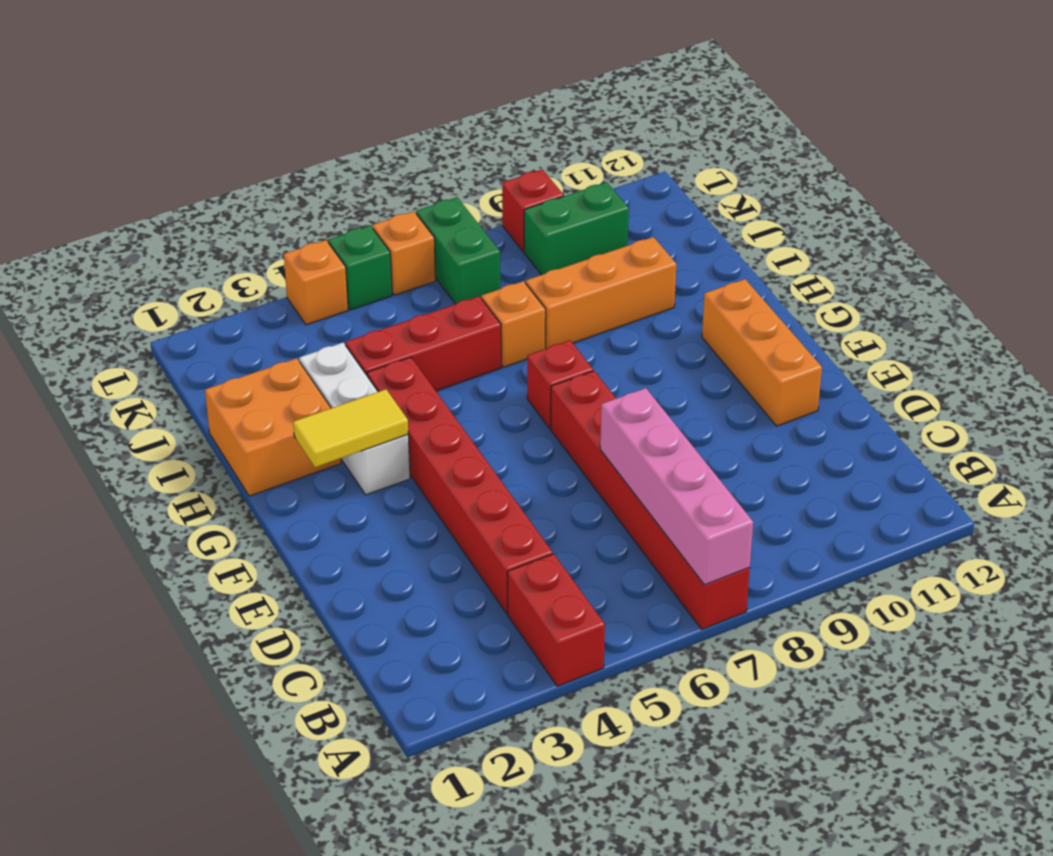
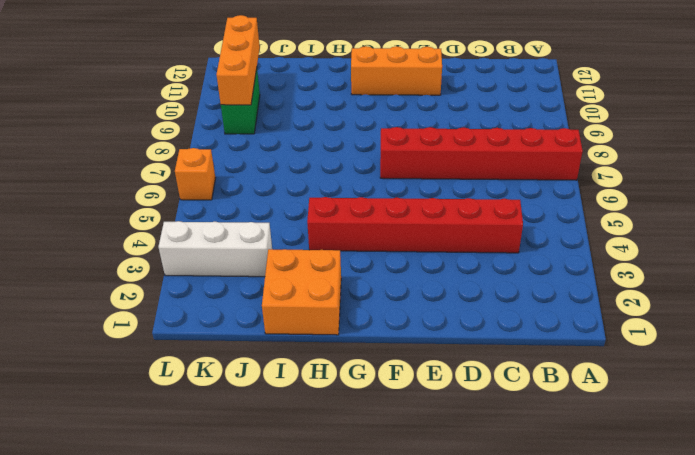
white brick J3:L3 level 1 -> white brick G3:I3 level 1
orange brick K9:K11 level 2 -> orange brick I8:I10 level 1
none -> red brick A4:B4 level 1
none -> red brick G7 level 1
none -> red brick I4:I6 level 1

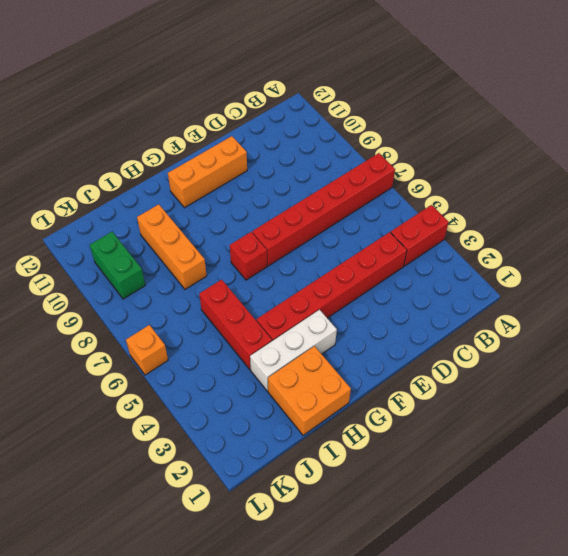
none -> orange brick I7 level 1
none -> green brick K7:L7 level 1
none -> orange brick L4 level 1

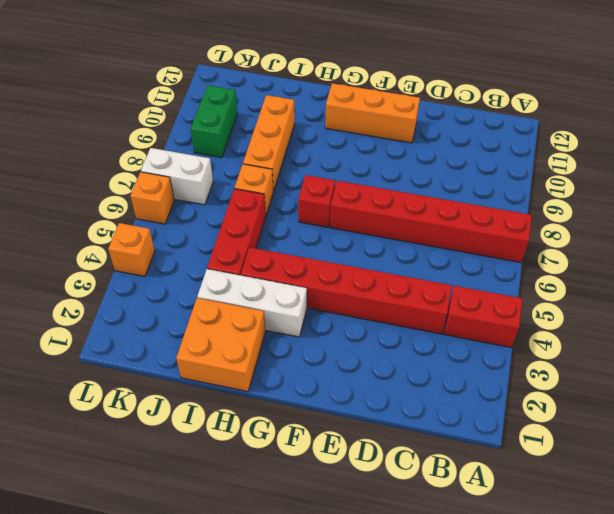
white brick K7:L7 level 1 -> green brick K7:L7 level 1
none -> green brick L5 level 1
none -> red brick L9 level 1
none -> pink brick A7:D7 level 2

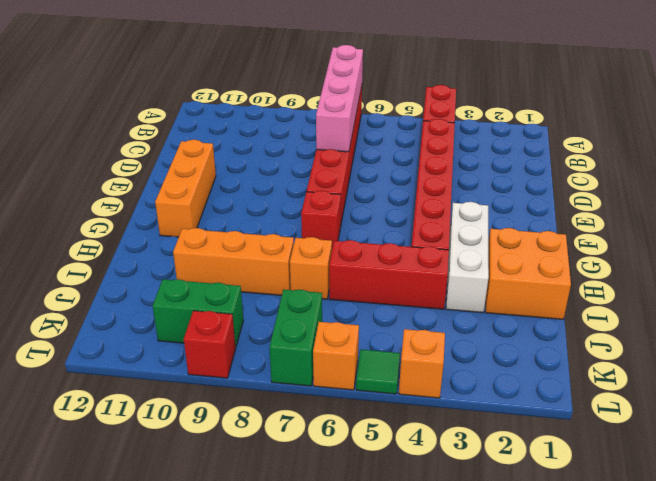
green tile L5 level 1 -> green brick L5 level 1
none -> yellow tile G2:G3 level 2

